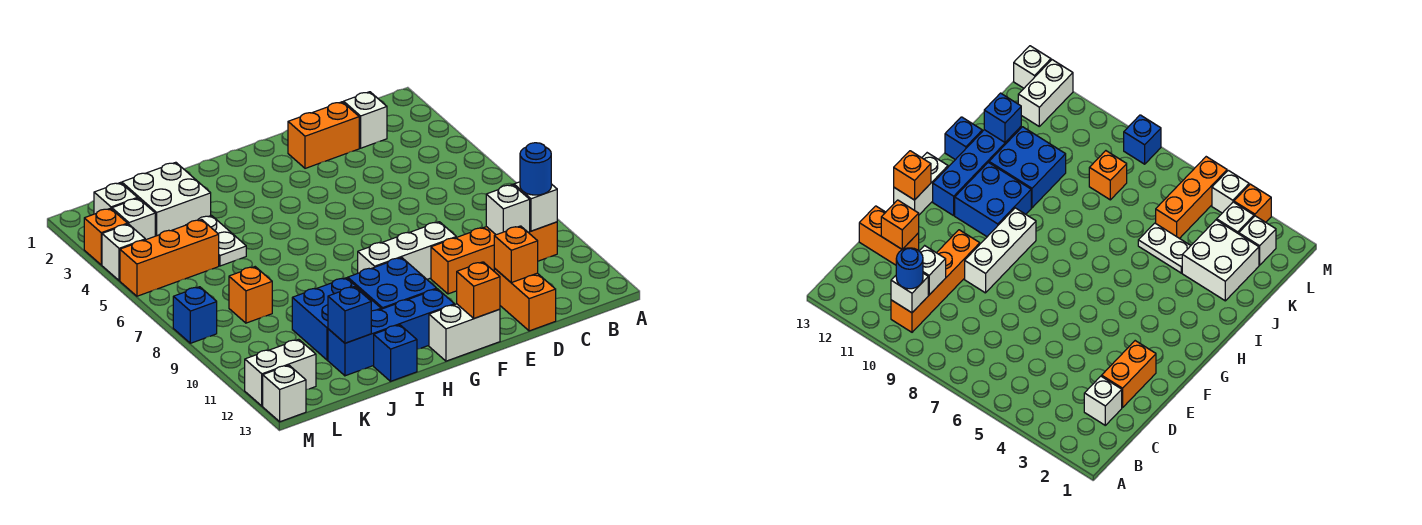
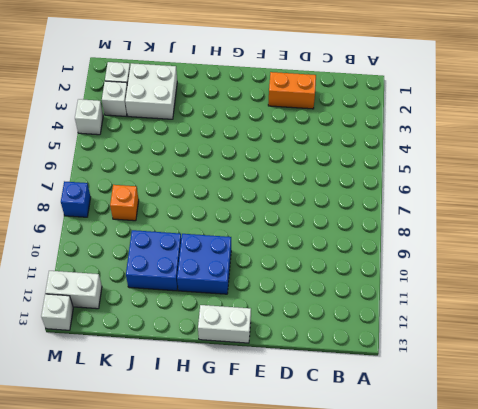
none -> orange brick B10:E10 level 1
none -> white brick C2 level 1
none -> orange brick D12:D13 level 1

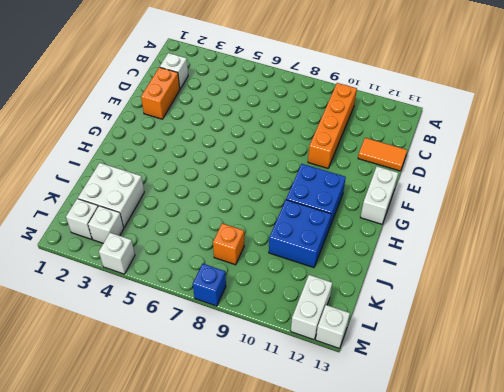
orange tile D12:D13 level 1 -> orange brick D12:D13 level 1
none -> white brick E9:G9 level 1
none -> blue brick G12:J12 level 1
none -> blue brick I13 level 1

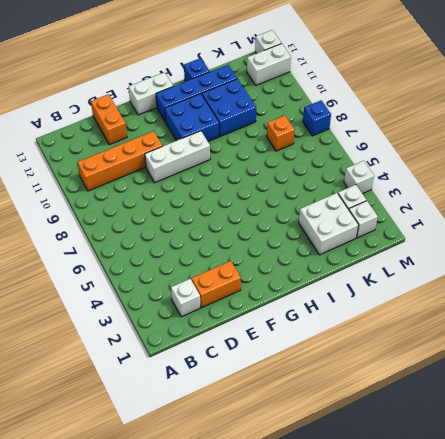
none -> white plate J4:J5 level 1
none -> orange brick K5:M5 level 1
none -> orange brick M3 level 1

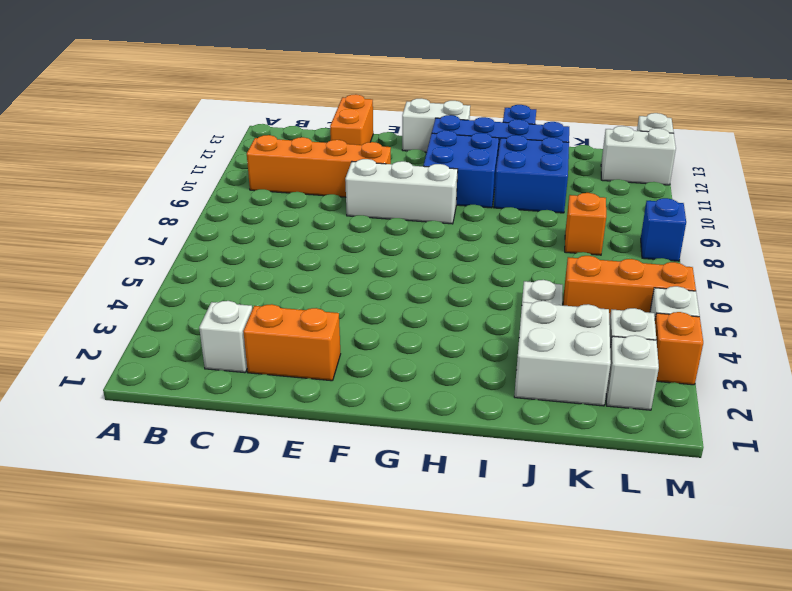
none -> white brick B10 level 2
none -> white brick C10 level 2
none -> orange brick D12 level 2

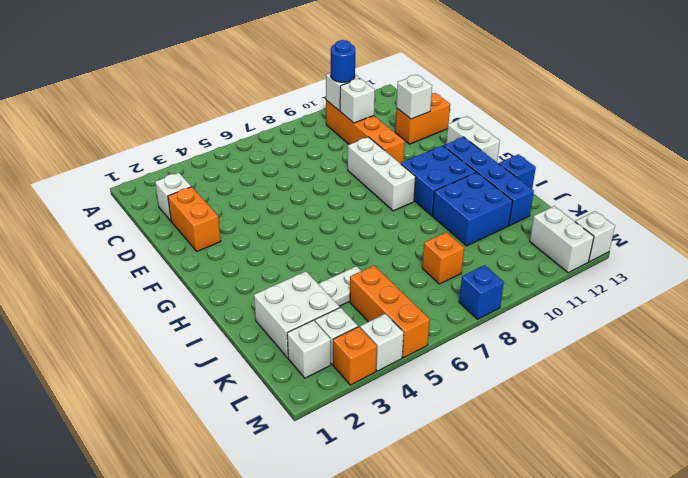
white brick D12 level 2 -> orange brick D12 level 2
none -> orange brick F13 level 2
none -> blue brick J12 level 2

